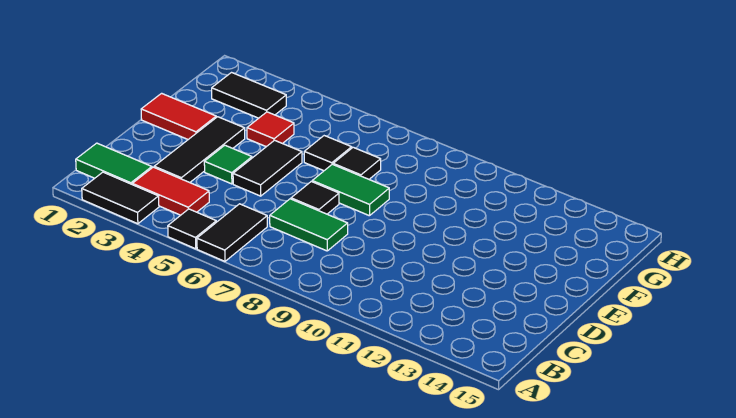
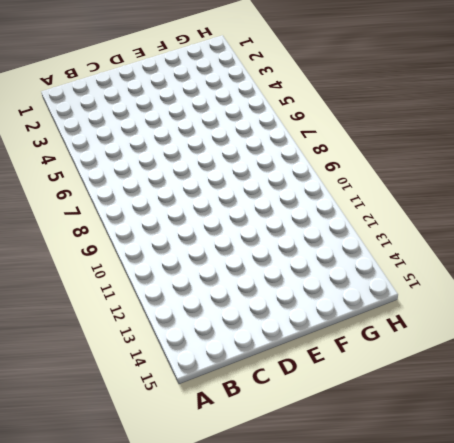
none -> black tile A2:A3 level 1
none -> black tile A5 level 1
none -> black tile A6:B6 level 1

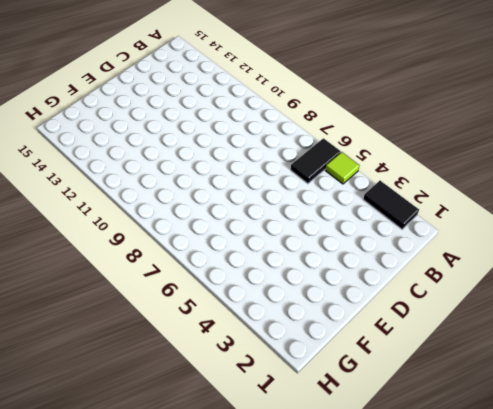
lime tile A5 level 1 -> black tile A5 level 1
none -> green tile B1:B2 level 1
none -> red tile B3:B4 level 1
none -> black tile C3:E3 level 1

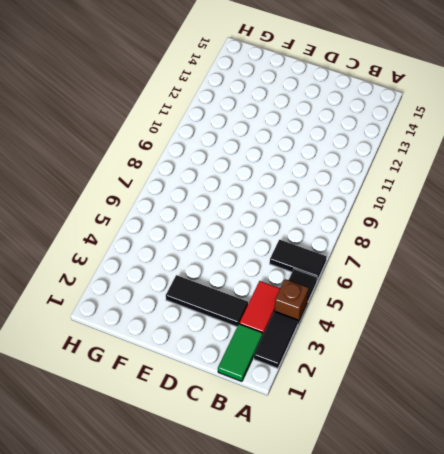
brown brick A4 level 1 -> none
none -> green tile C7:C8 level 1
none -> green tile D4 level 1
none -> black tile D5:E5 level 1

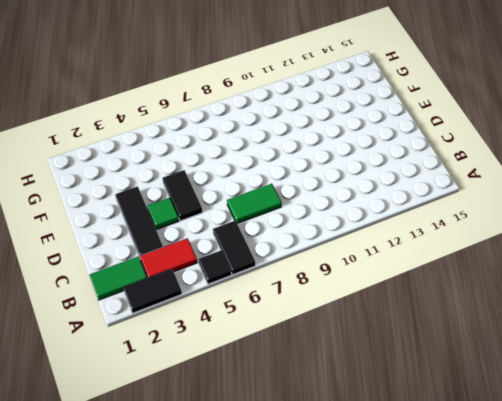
none -> black tile D7 level 1
none -> red tile E1:E2 level 1
none -> green tile E7:E8 level 1

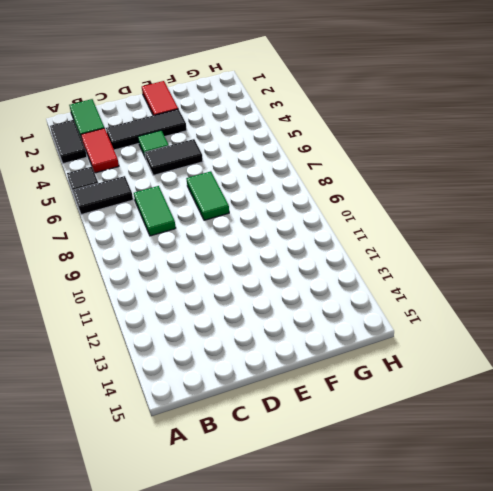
none -> black tile D7 level 1
none -> red tile F4 level 1
none -> black tile F6 level 1

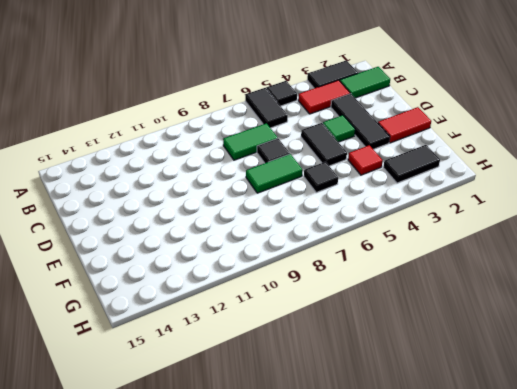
none -> black tile F7 level 1

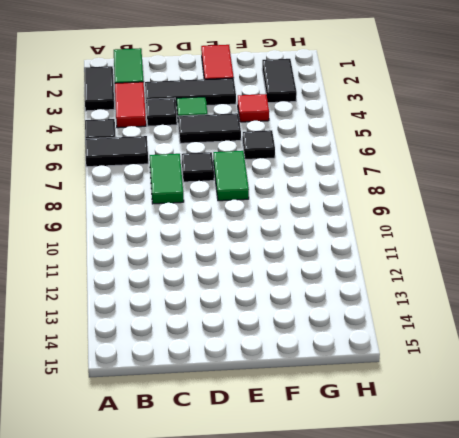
black tile C4 level 1 -> black tile F7 level 1

